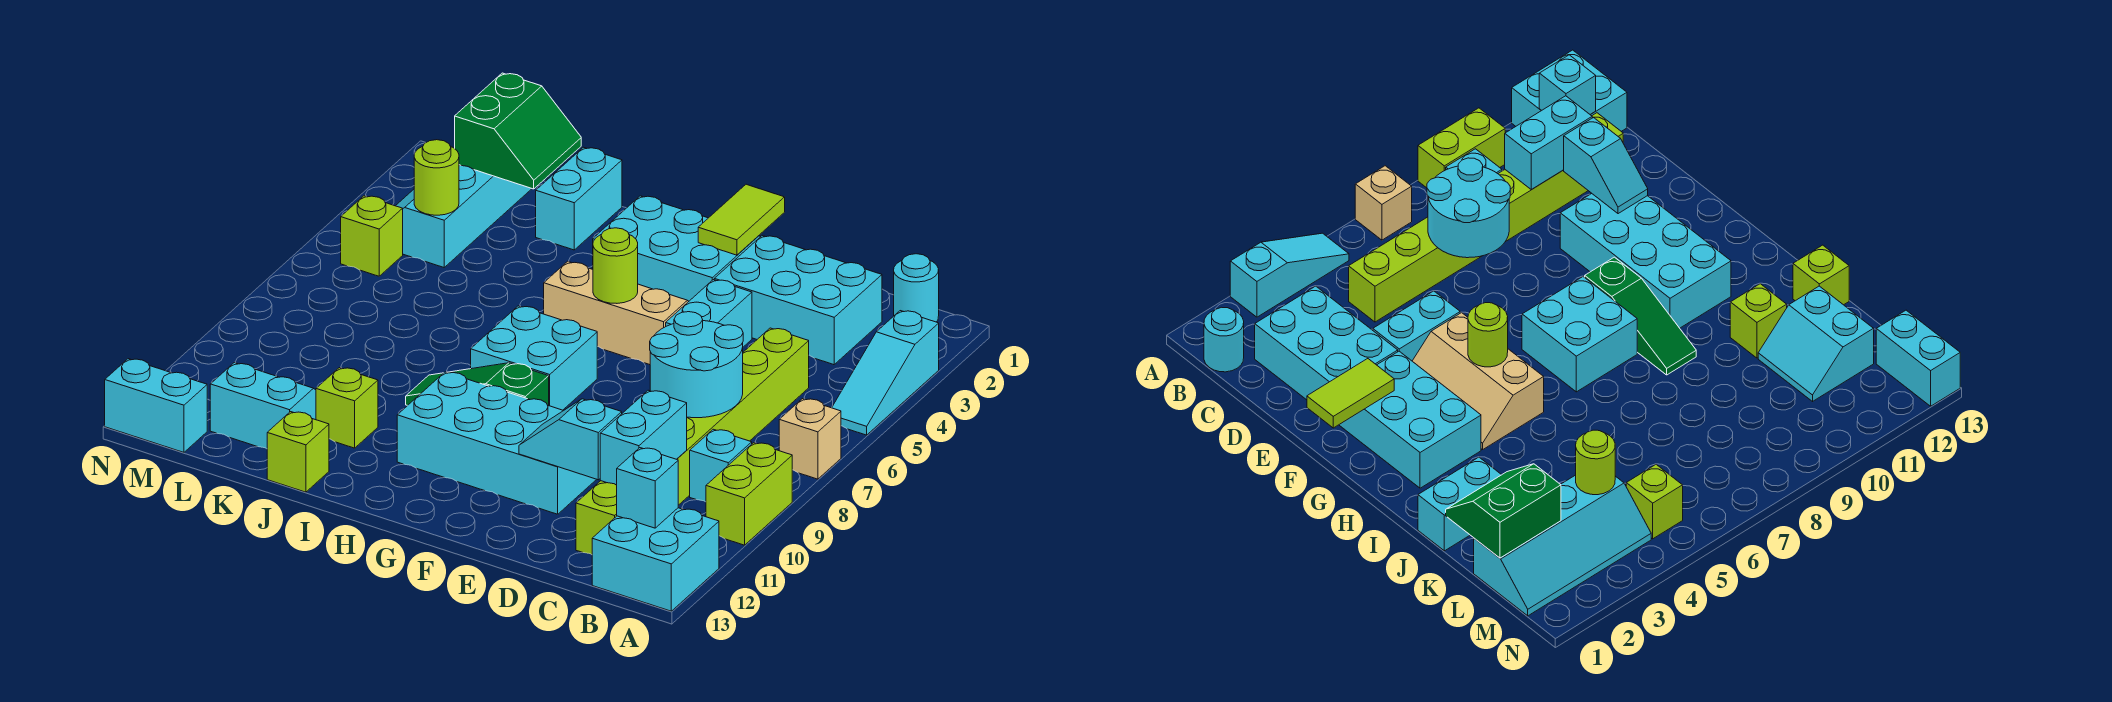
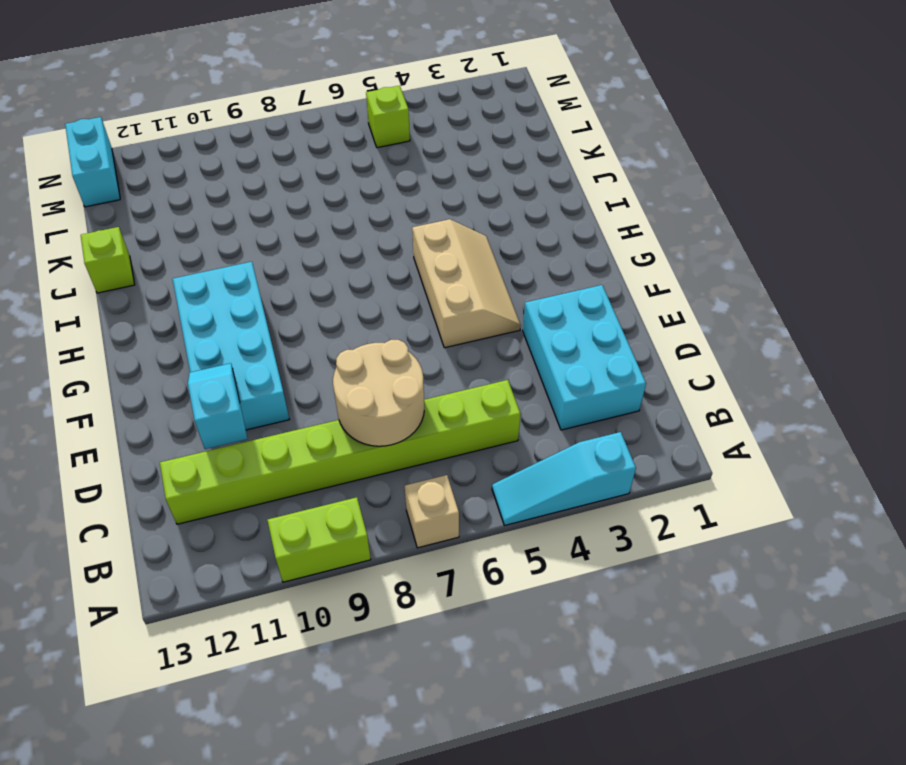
tan round brick C7:D8 level 2 -> cyan round brick C7:D8 level 2
none -> cyan brick A12:B13 level 1
none -> cyan round brick B1 level 1
none -> cyan brick B9 level 1

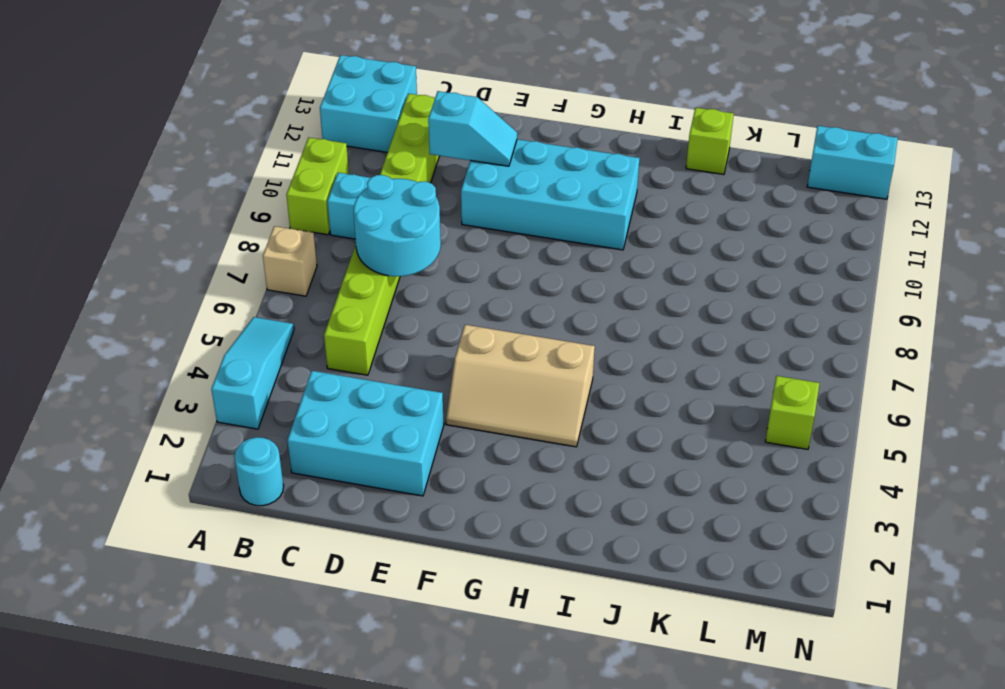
none -> cyan brick E4:E5 level 1
none -> cyan brick F2:H3 level 1
none -> cyan brick G7:H8 level 1

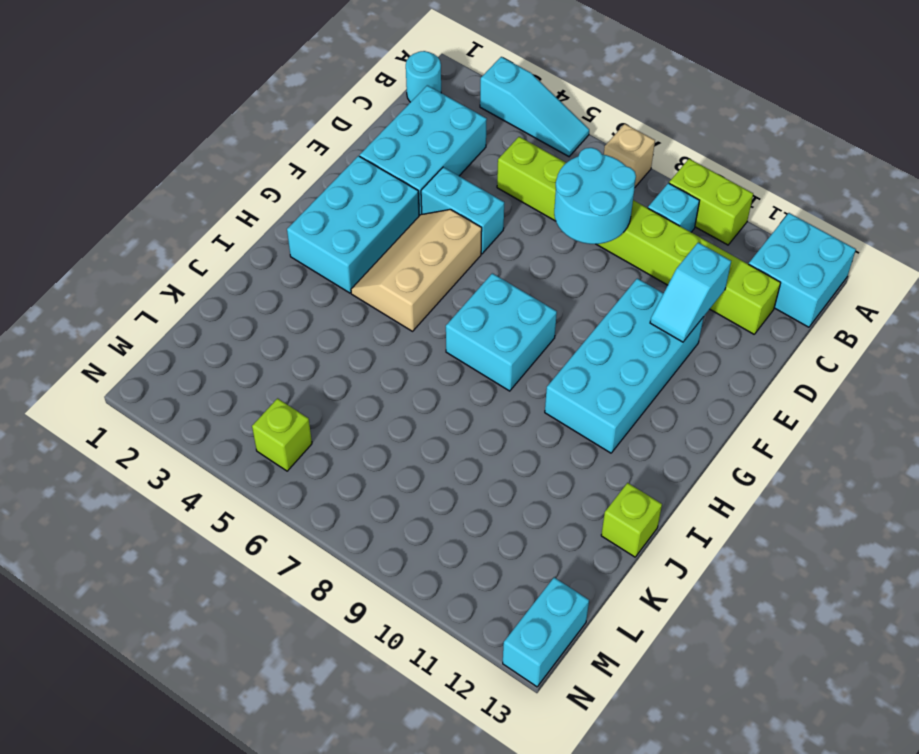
none -> green slope G9:I9 level 1 top G
none -> cyan brick J1:J2 level 1
none -> lime brick J11 level 1

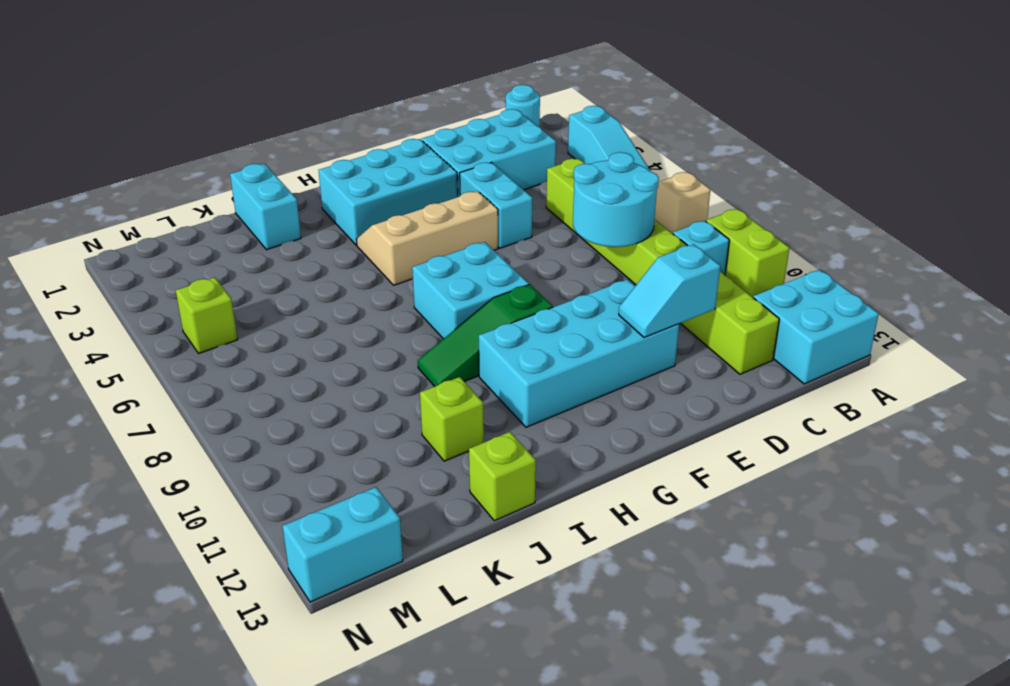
none -> cyan slope K11:L12 level 1 top 12
none -> cyan slope L1:M4 level 1 top L
none -> cyan brick B12 level 2

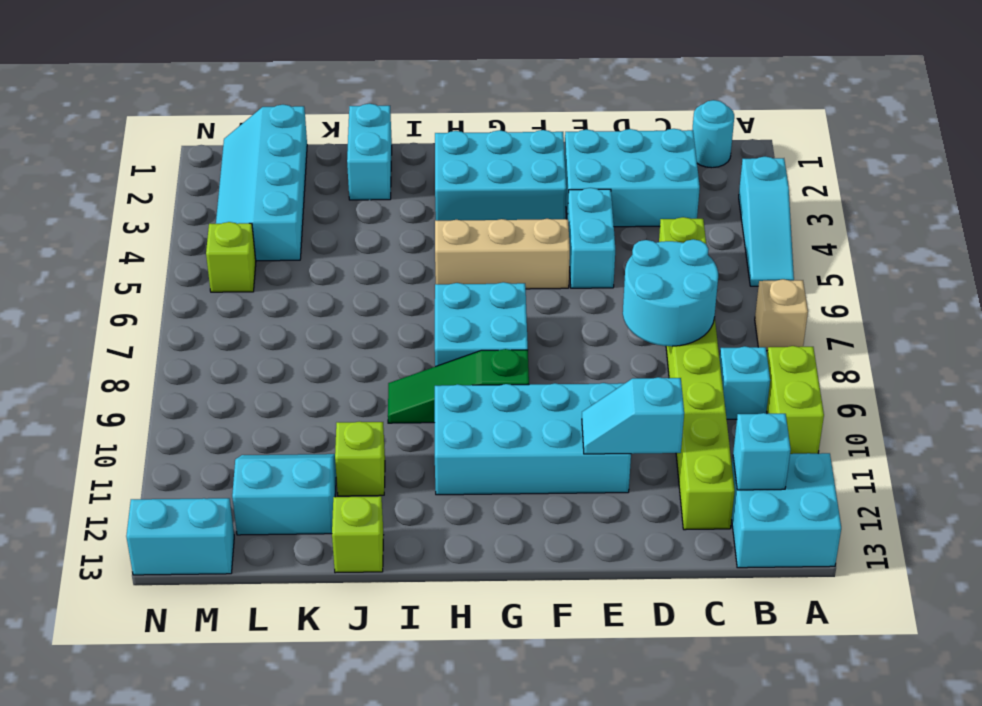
none -> cyan brick C10:C11 level 2
none -> lime tile F1:F2 level 2
none -> lime round brick G5 level 2

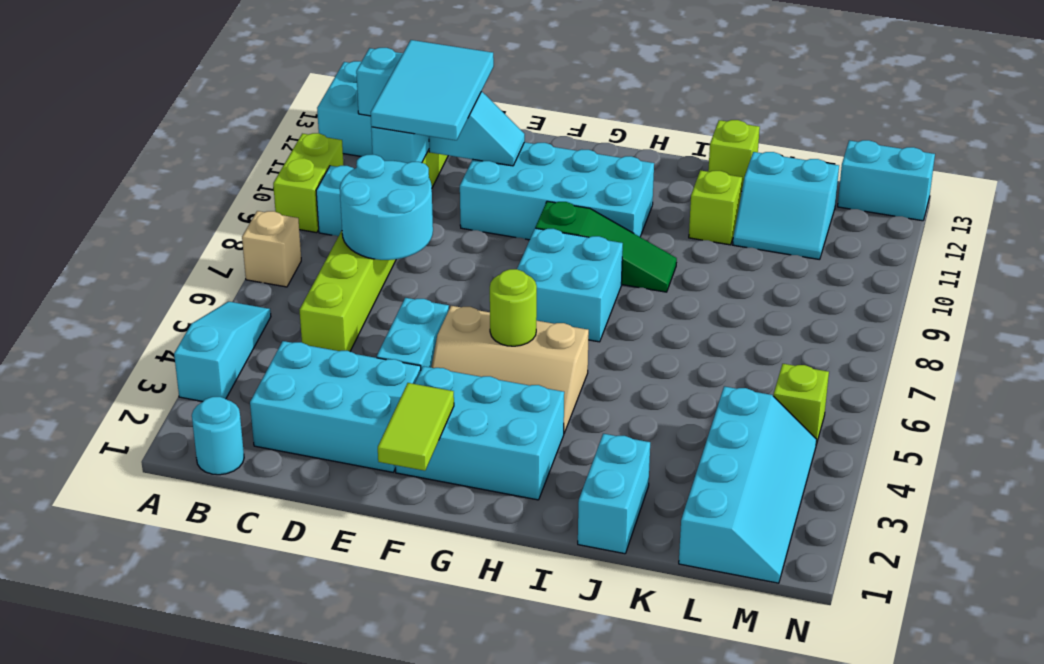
cyan tile C10:D12 level 3 -> none
none -> green slope K1:L2 level 2 top L
none -> lime round brick L4 level 2

